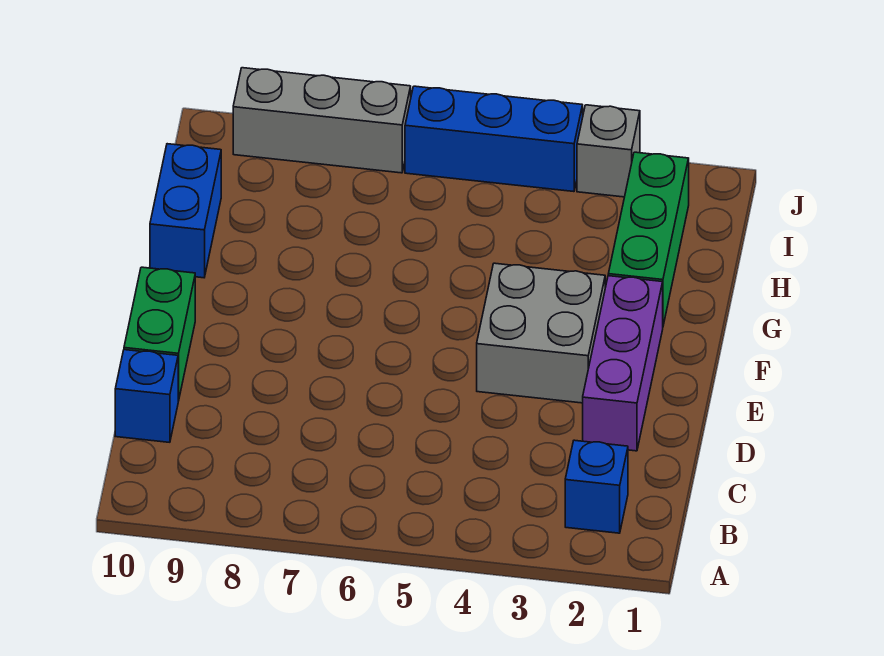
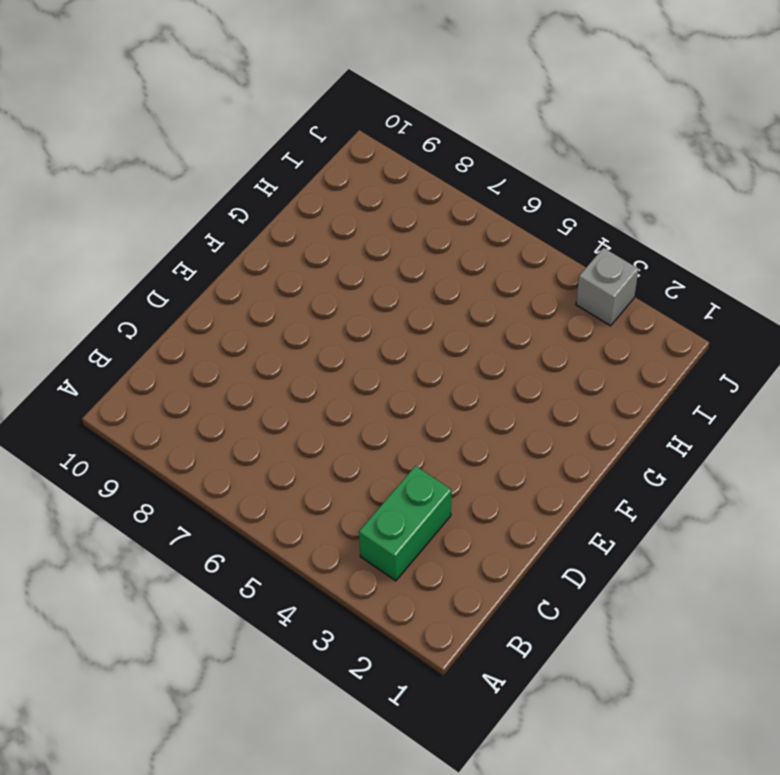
green brick B3:C3 level 1 -> green brick D10:E10 level 1
none -> blue brick B2 level 1
none -> blue brick C10 level 1

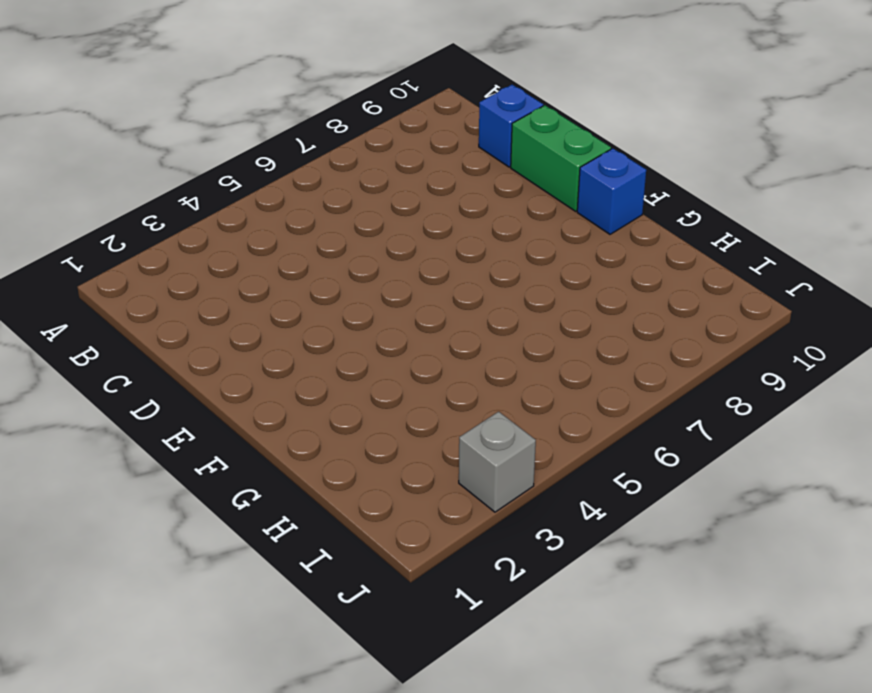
blue brick F10 level 1 -> blue brick B2 level 1
none -> purple brick D2:F2 level 1
none -> grey brick E3:F4 level 1

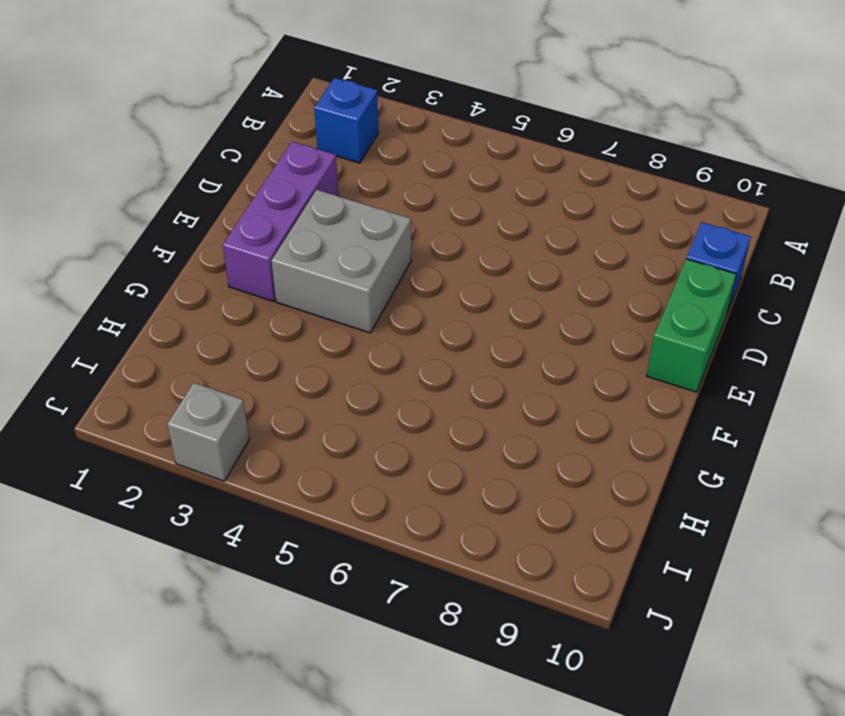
none -> green brick G2:I2 level 1
none -> blue brick G10:H10 level 1

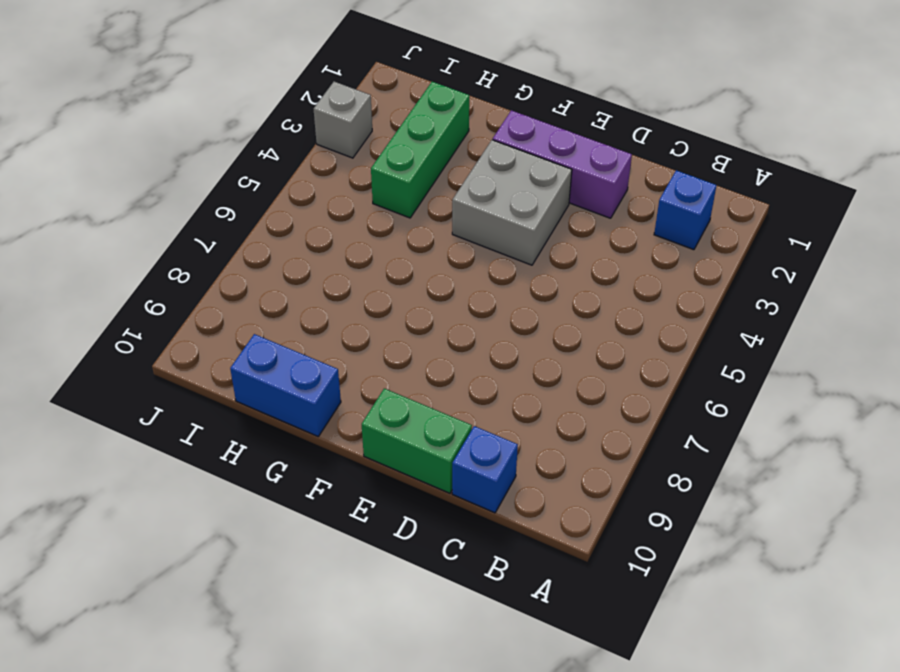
green brick H2:H4 level 1 -> green brick G2:I2 level 1
none -> blue brick J4:J6 level 1
none -> grey brick J7:J9 level 1

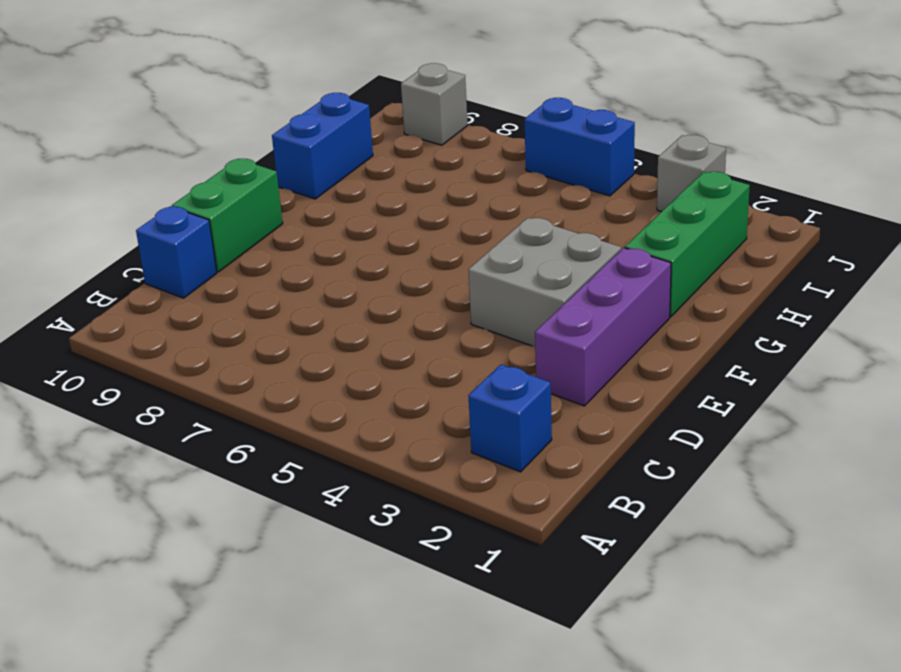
blue brick J5:J6 level 1 -> blue brick J4:J6 level 1
grey brick J9 level 1 -> grey brick J7:J9 level 1

